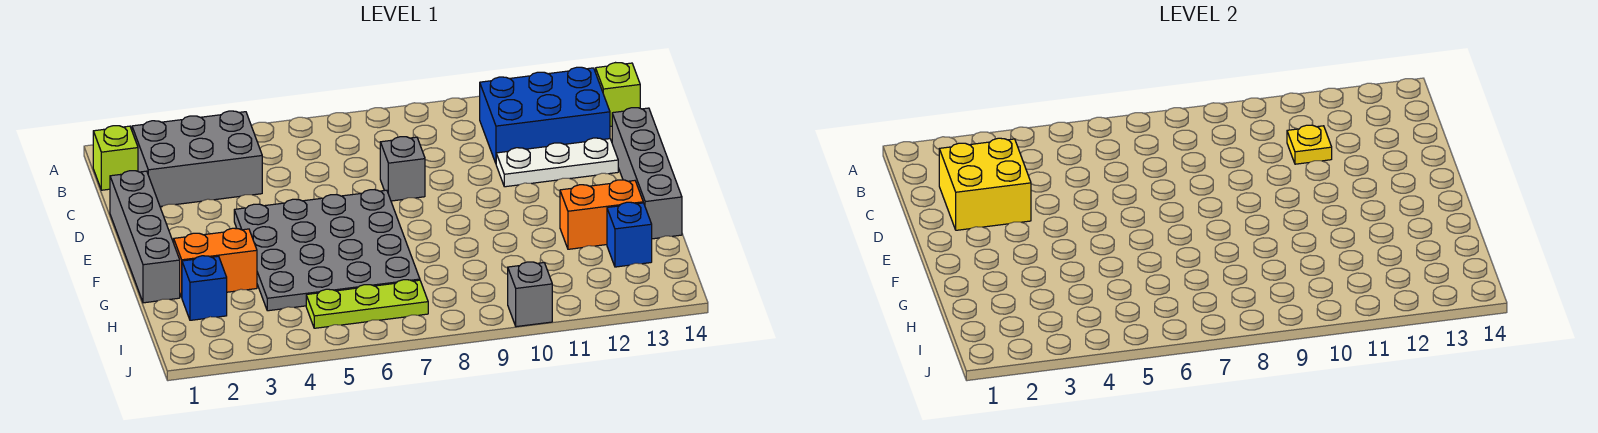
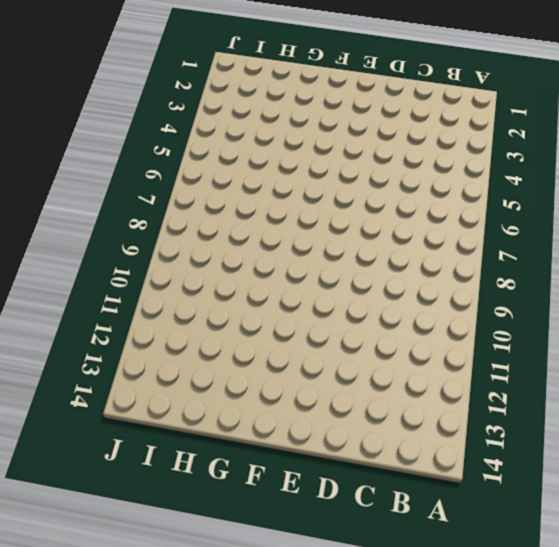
none -> lime brick B1 level 1
none -> grey brick B2:C4 level 1
none -> blue brick B11:C13 level 1

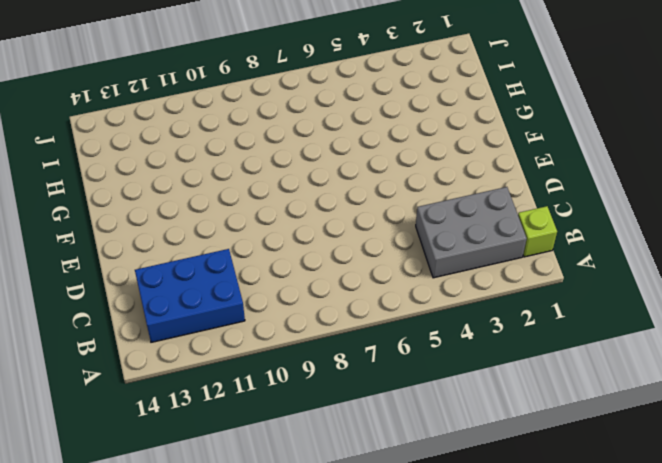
none -> lime brick B14 level 1
none -> grey brick D1:G1 level 1
none -> grey brick D8 level 1

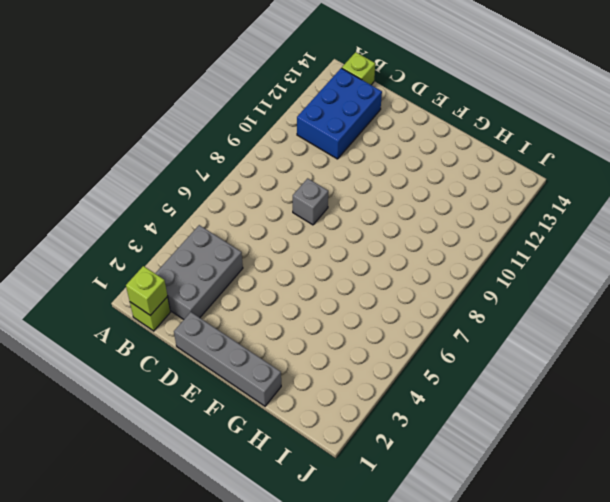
lime brick B1 level 2 -> none
none -> white plate D11:D13 level 1
none -> grey brick D14:G14 level 1
none -> grey plate E4:H7 level 1

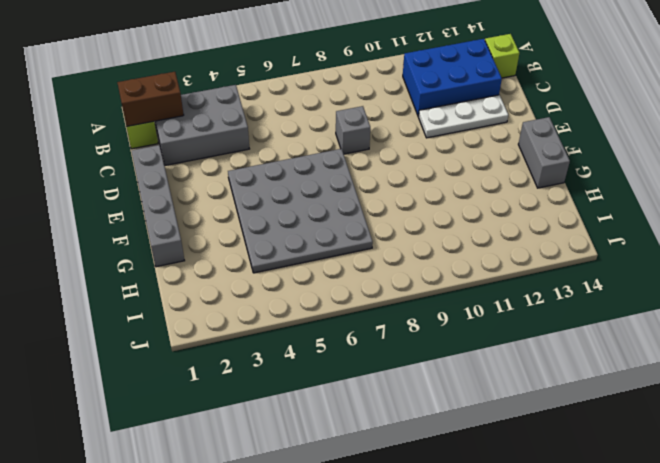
brown brick B1:B2 level 2 -> none
grey brick F14:G14 level 1 -> grey brick D14:G14 level 1
none -> orange brick G2:G3 level 1
none -> orange brick G12:G13 level 1
none -> blue brick H2 level 1

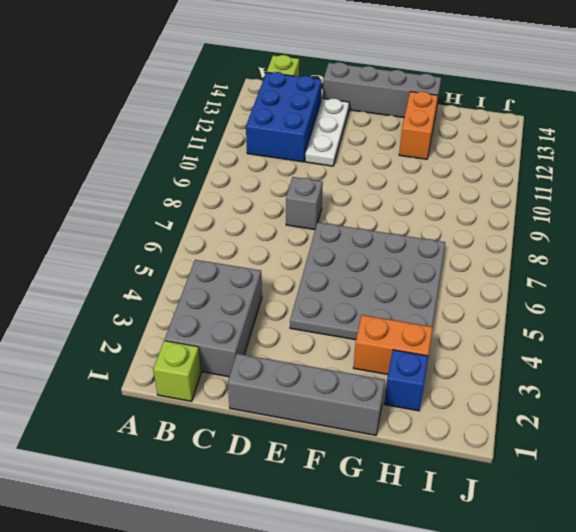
orange brick G3:H3 level 1 -> orange brick G2:G3 level 1
none -> blue brick H13 level 1
none -> lime plate I5:I7 level 1
none -> grey brick J10 level 1

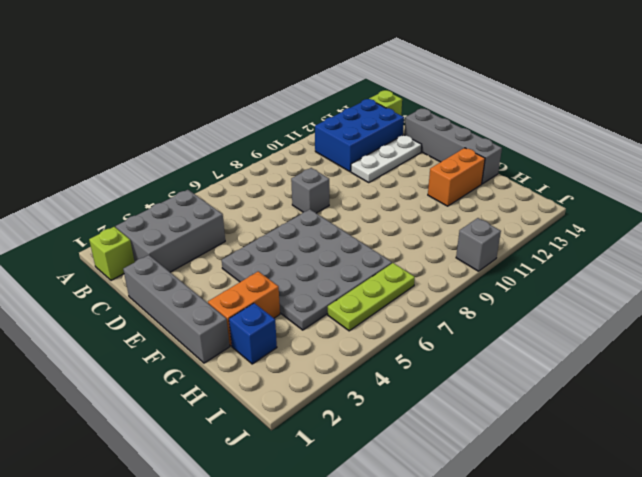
none -> blue brick H13 level 1
none -> yellow brick C2:D3 level 2
none -> yellow plate C11 level 2

